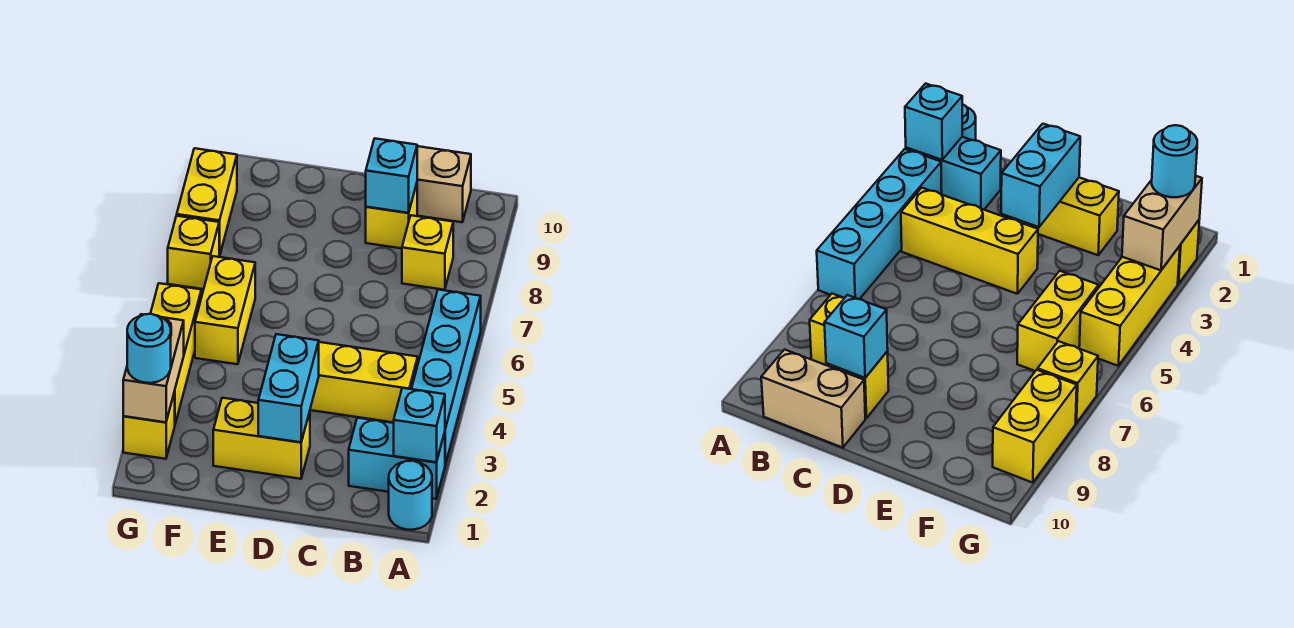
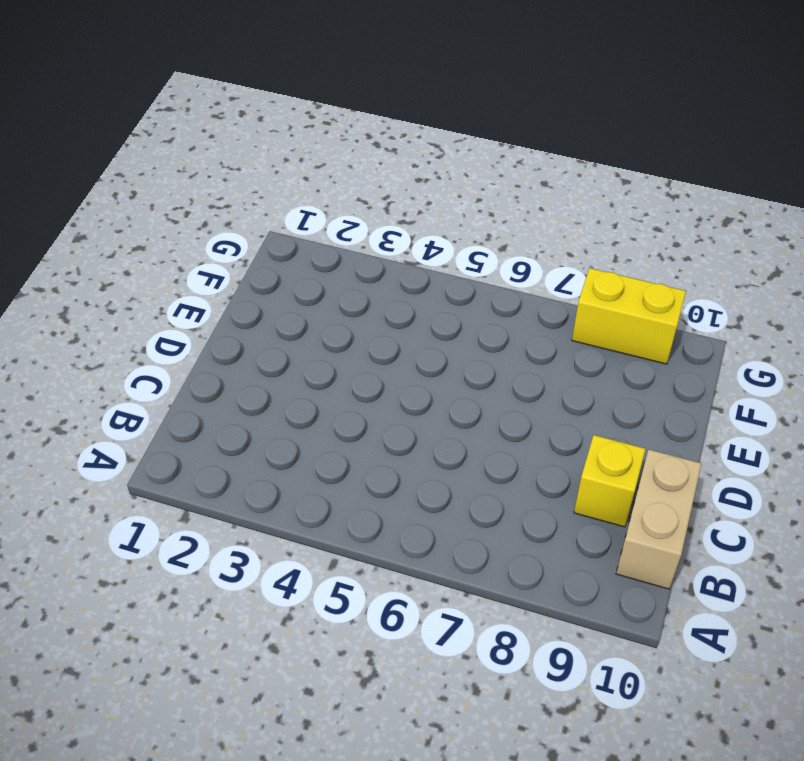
none -> cyan round brick A1 level 1
none -> cyan brick A2:B2 level 1
none -> cyan brick A3:A6 level 1

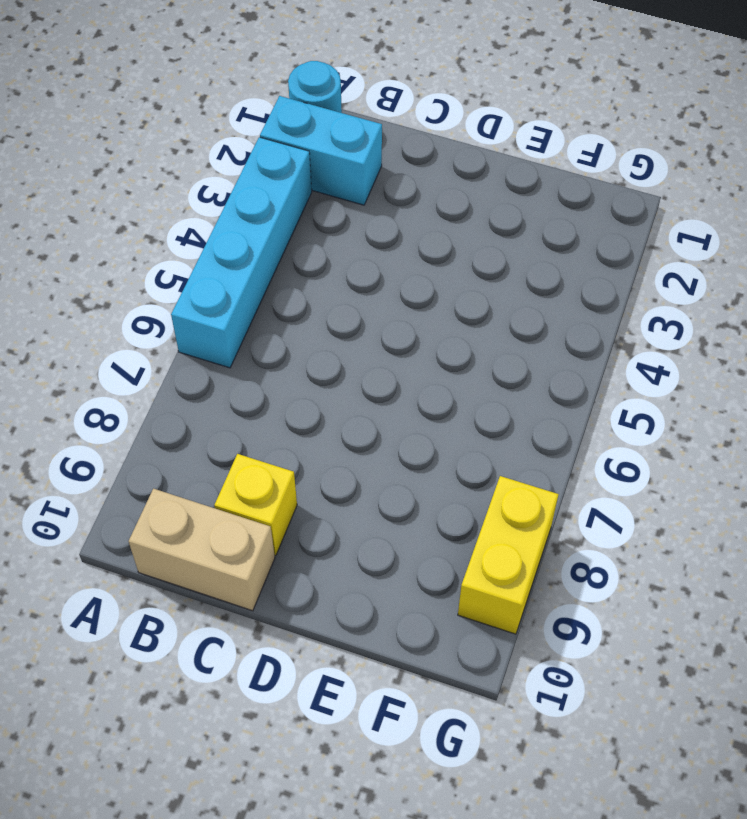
none -> yellow brick B4:D4 level 1
none -> yellow brick B8 level 1
none -> yellow brick D2:E2 level 1

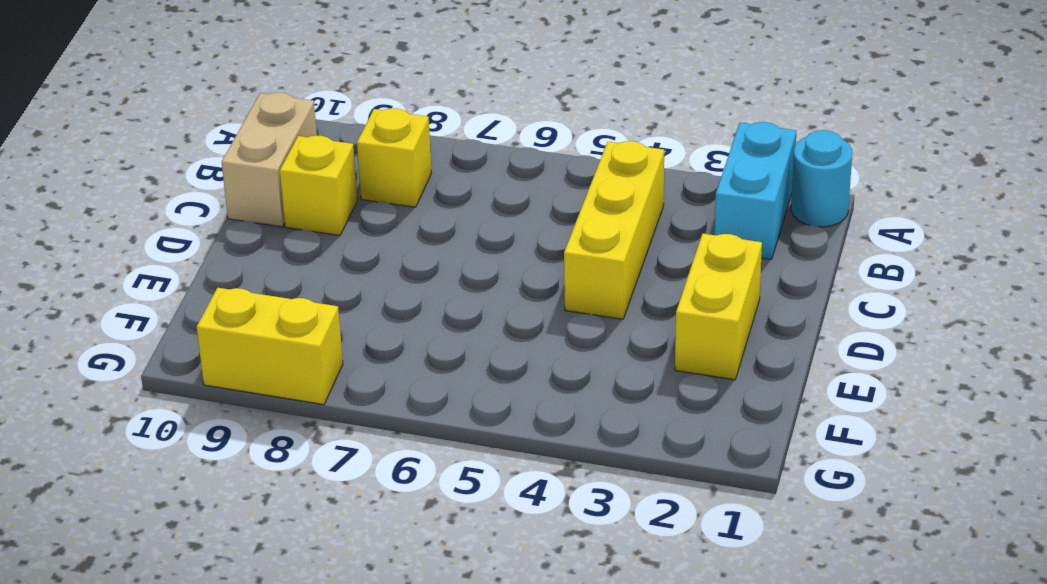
none -> cyan brick A3:A6 level 1
none -> yellow brick F5:F6 level 1
none -> yellow brick G2 level 1

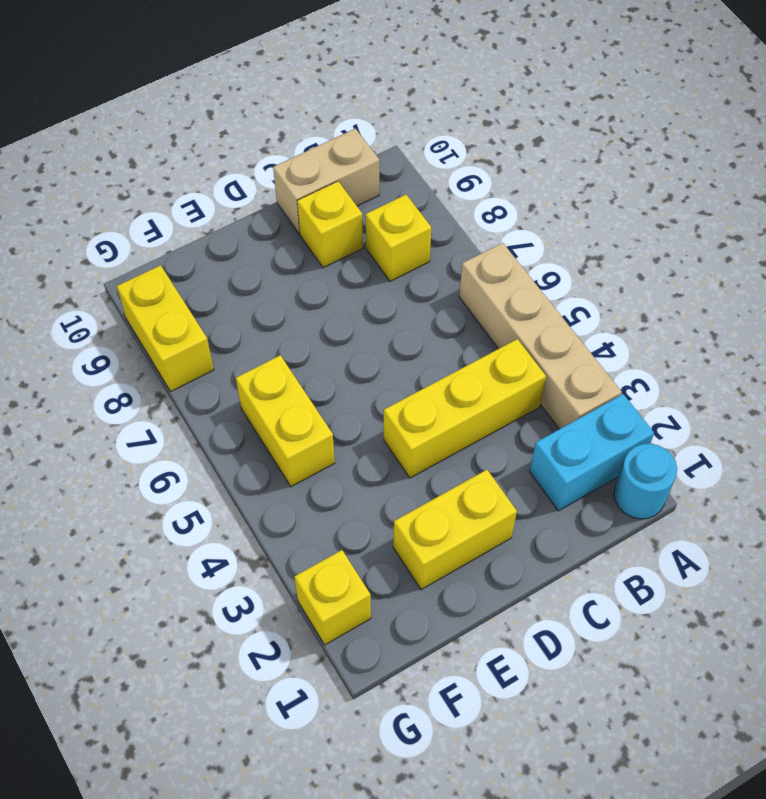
tan brick A3:A6 level 1 -> cyan brick A3:A6 level 1
none -> yellow brick G3:G5 level 1
none -> yellow brick G7 level 1
none -> cyan brick A2 level 2

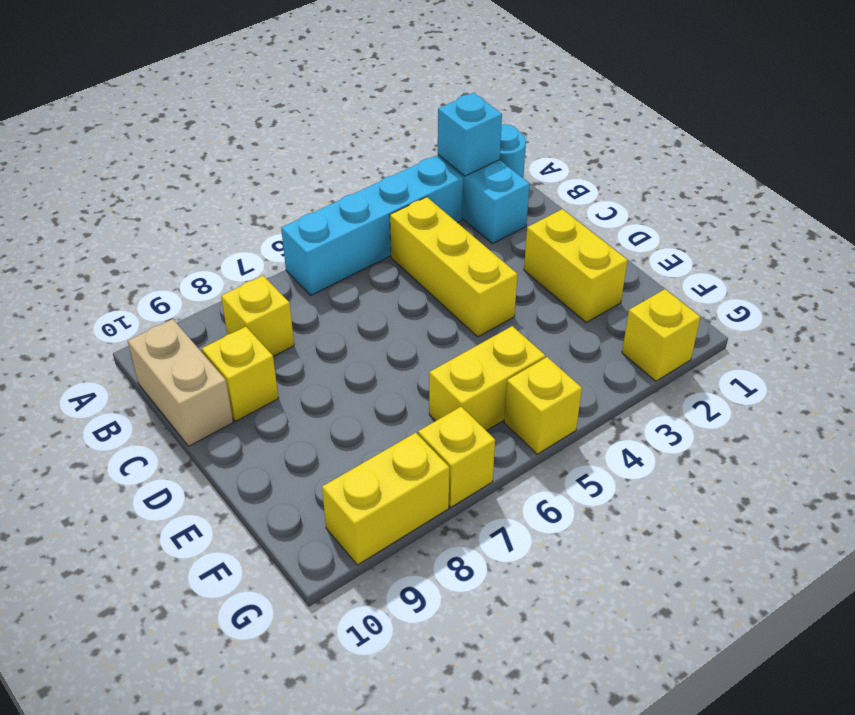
yellow brick G5 level 1 -> yellow brick G3:G5 level 1
none -> cyan brick C9 level 2
none -> cyan brick D2:D3 level 2
none -> tan brick G2:G3 level 2

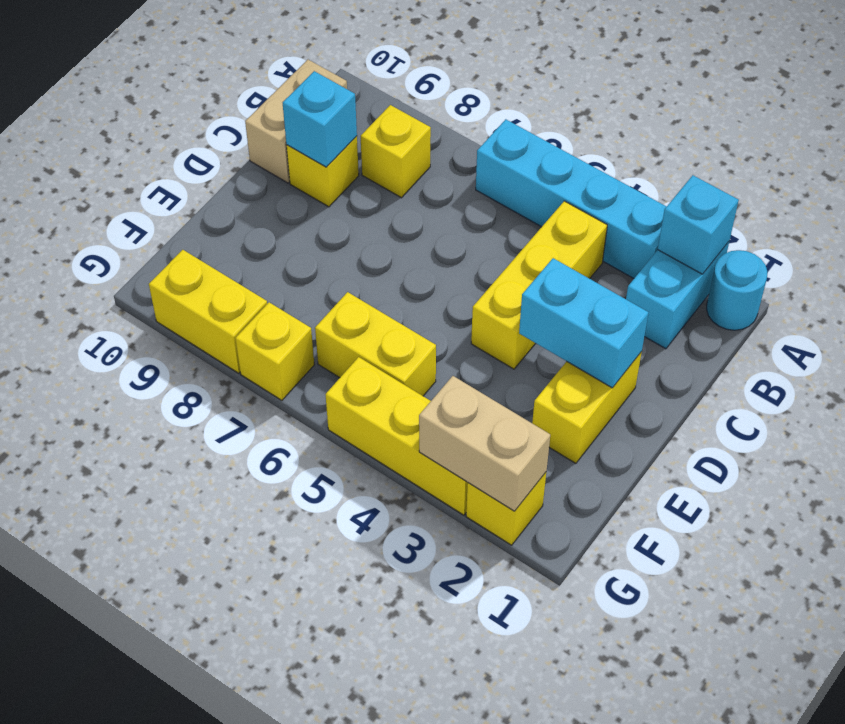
none -> cyan round brick G2 level 3

